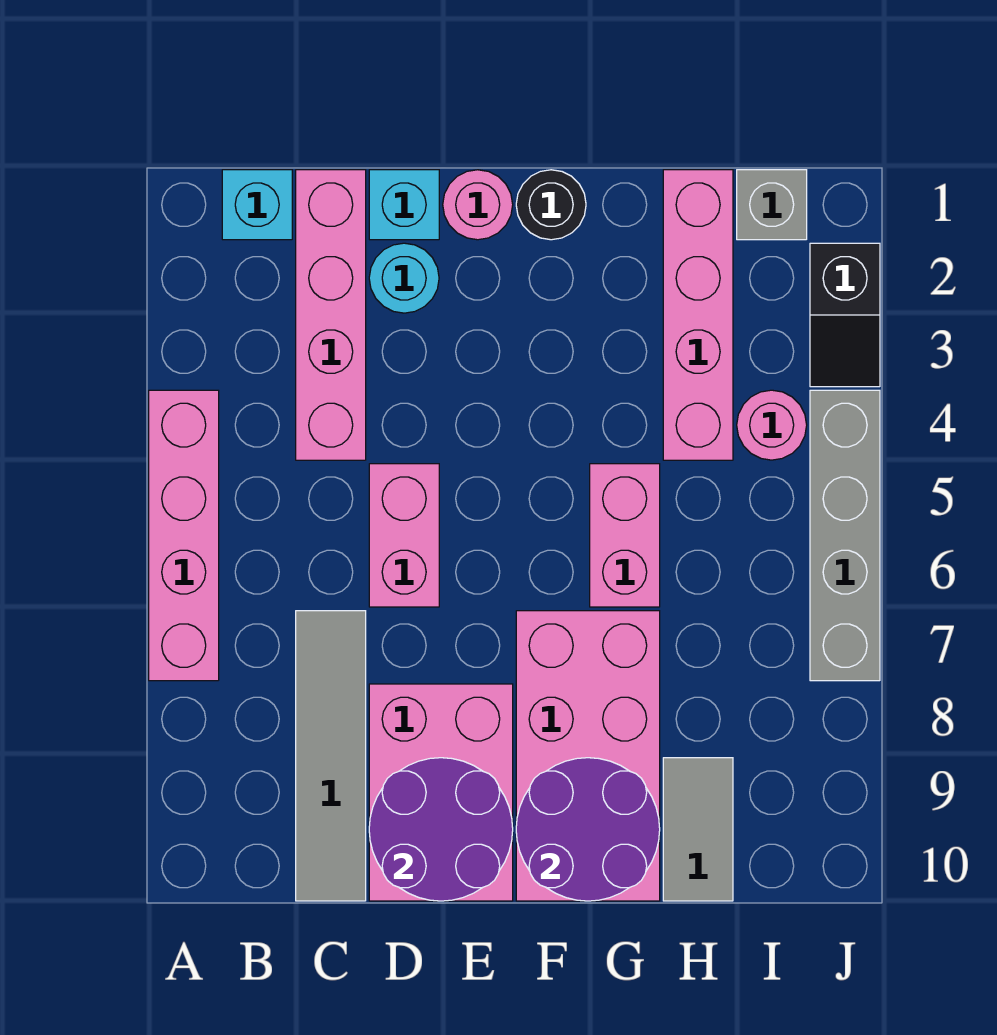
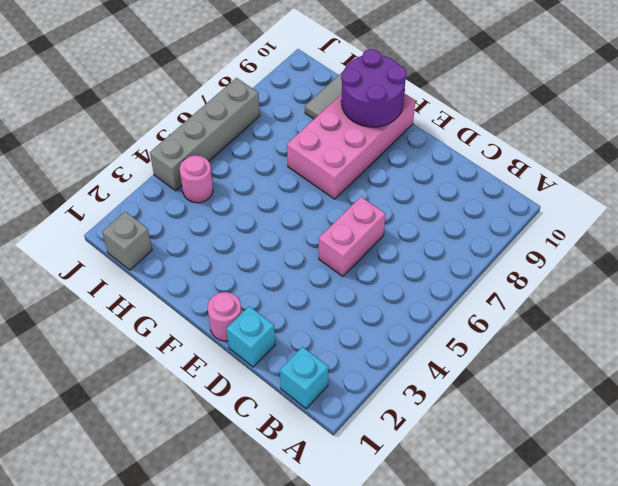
none -> pink brick A4:A7 level 1
none -> pink brick C1:C4 level 1
none -> grey tile C7:C10 level 1

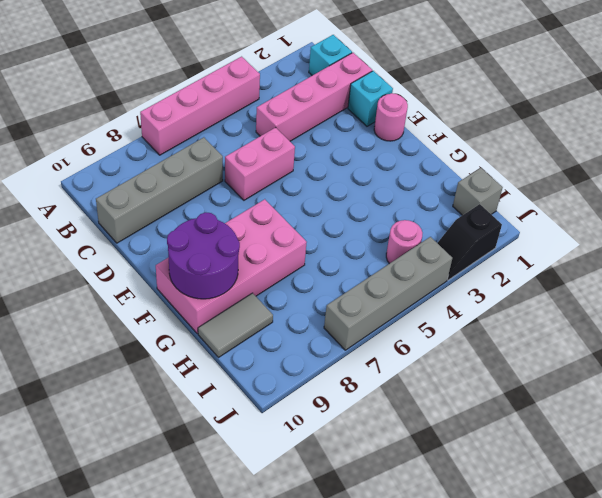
grey brick C7:C10 level 1 -> grey tile C7:C10 level 1
none -> cyan round brick D2 level 1
none -> pink brick D8:E10 level 1
none -> black round brick F1 level 1

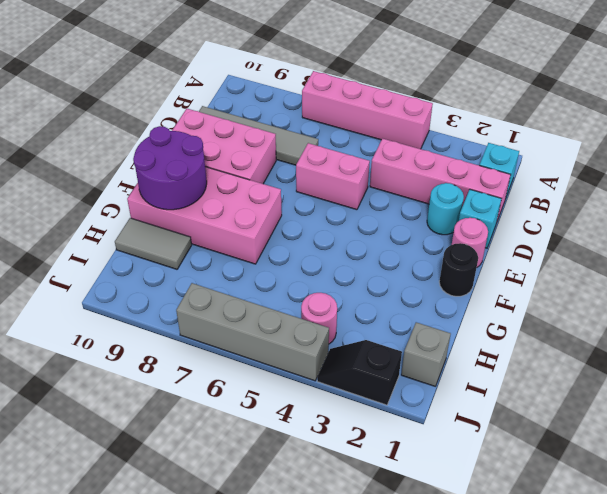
none -> pink brick G5:G6 level 1
none -> pink brick H1:H4 level 1
none -> purple round brick D9:E10 level 2

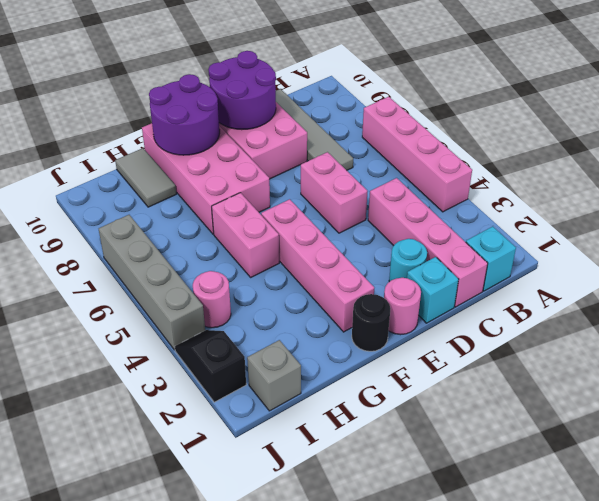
pink brick F2:F5 level 1 -> pink brick H1:H4 level 1

